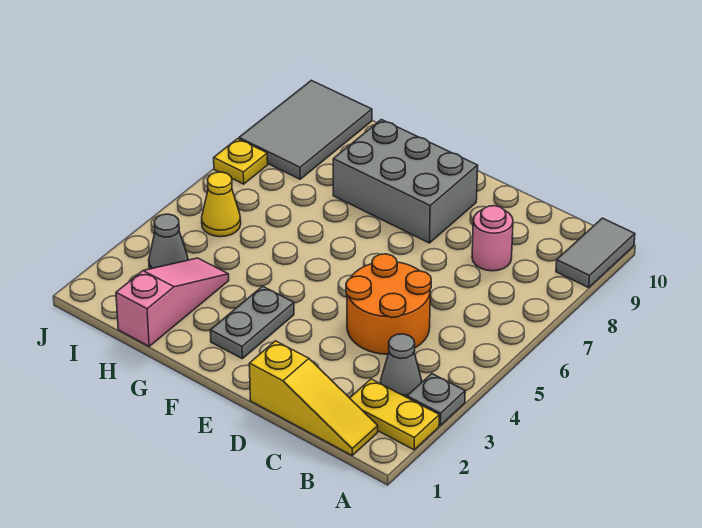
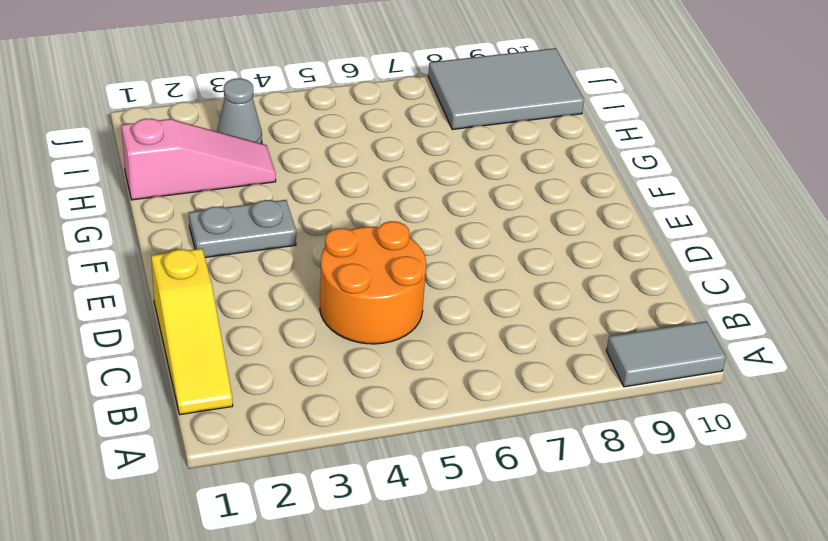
none -> yellow plate A2:B2 level 1
none -> grey plate A3 level 1
none -> grey cone B3 level 1

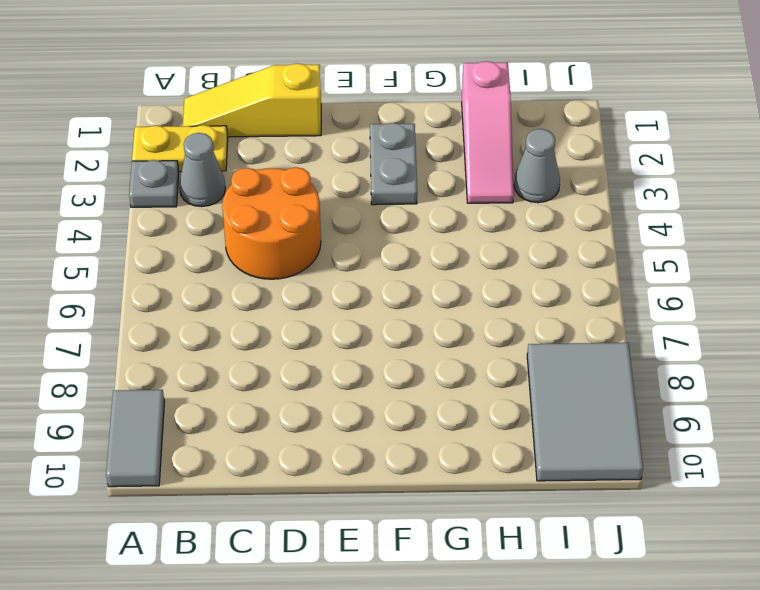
none -> pink round brick C8 level 1
none -> grey brick E8:G9 level 1
none -> yellow cone I5 level 1

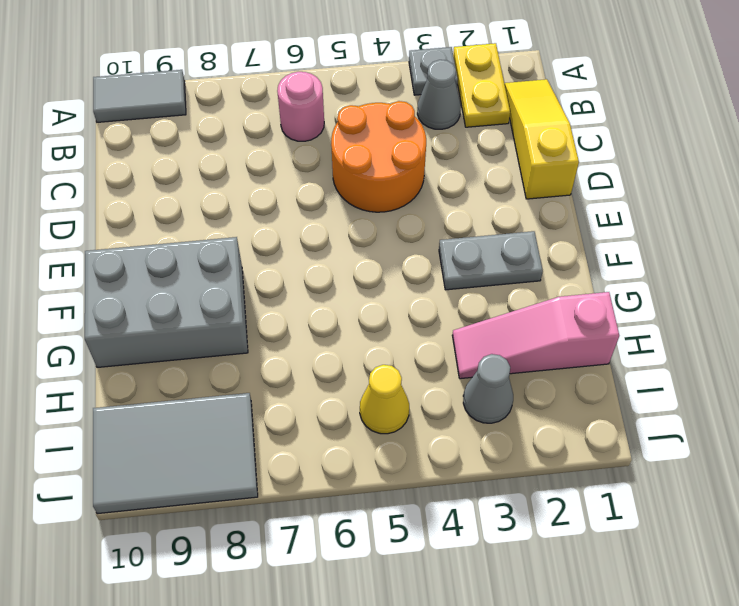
pink round brick B6 level 1 -> pink round brick C8 level 1
grey brick F8:G10 level 1 -> grey brick E8:G9 level 1
none -> yellow plate J7 level 1

